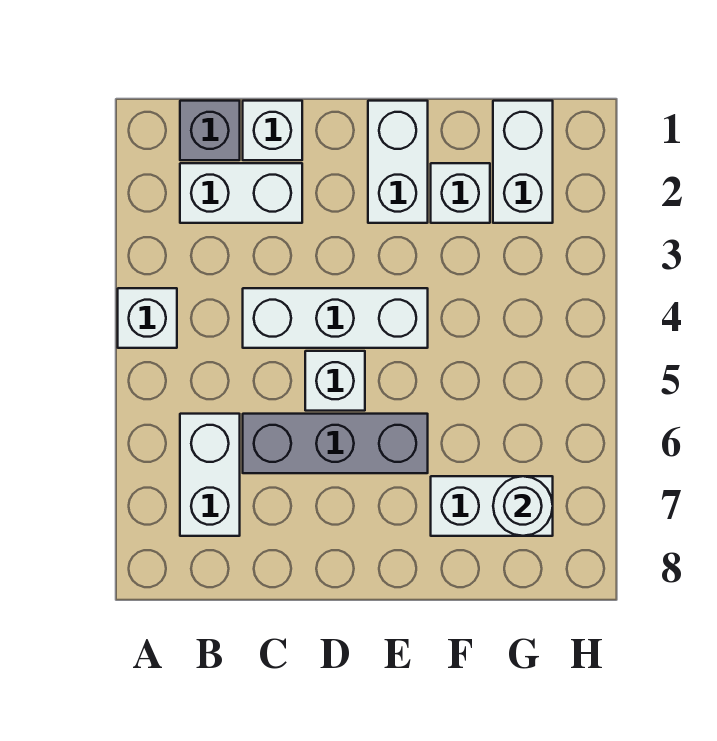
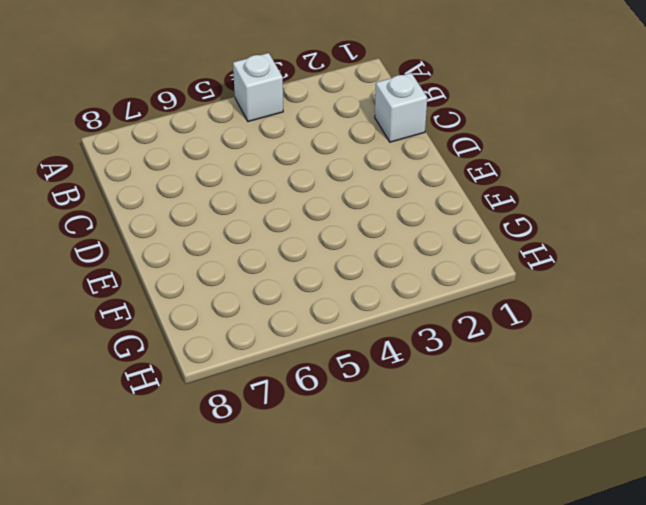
none -> grey brick B1 level 1
none -> white brick B2:C2 level 1
none -> white brick B6:B7 level 1

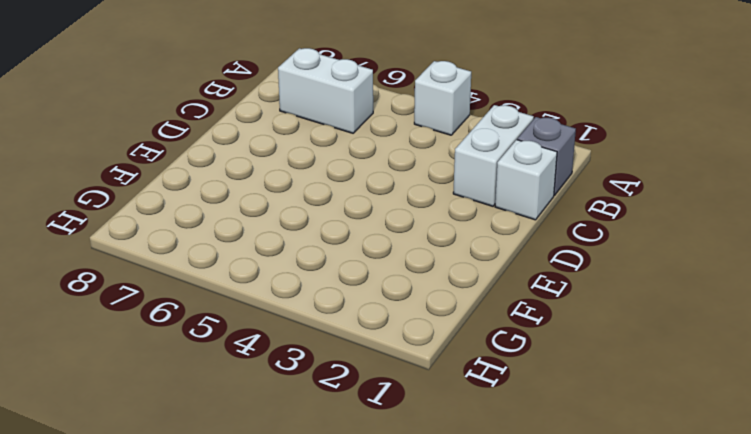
none -> white brick C4:E4 level 1
none -> grey brick C6:E6 level 1
none -> white brick D5 level 1

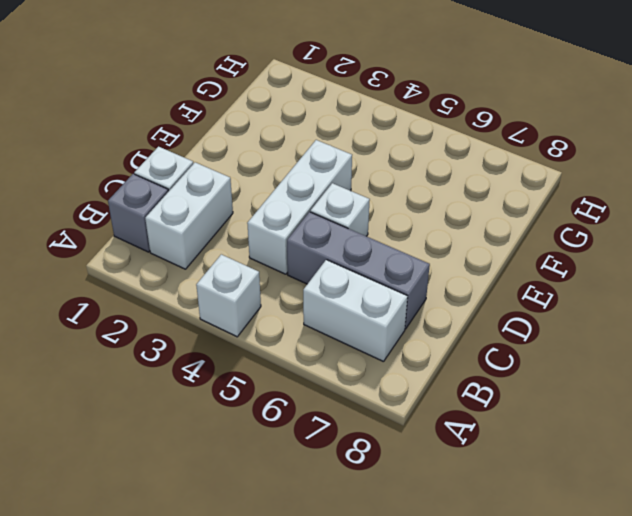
grey brick C5:C7 level 1 -> grey brick C6:E6 level 1
none -> white brick E1:E2 level 1
none -> white brick F2 level 1
none -> white brick F7:G7 level 1

